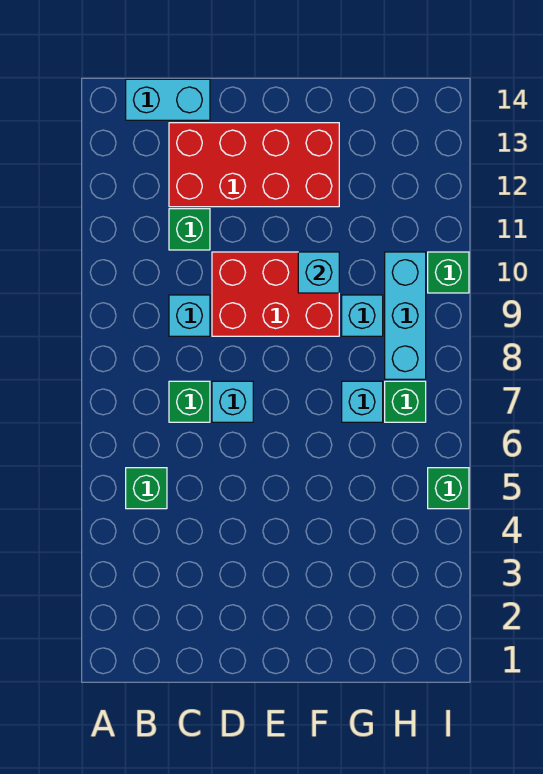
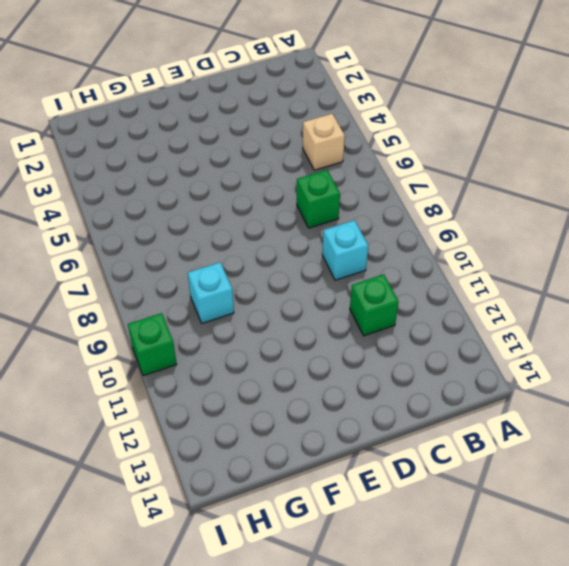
tan brick B5 level 1 -> green brick B5 level 1
none -> cyan brick B14:C14 level 1
none -> red brick C12:F13 level 1
none -> cyan brick D7 level 1

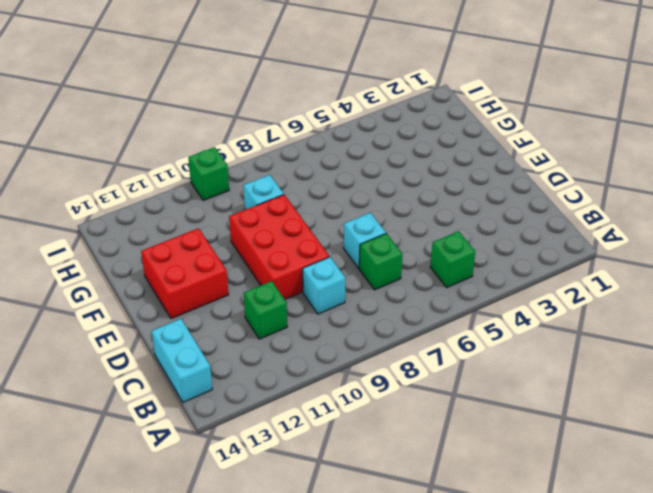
red brick E12:F13 level 1 -> red brick C12:F13 level 1
none -> cyan brick G7 level 1
none -> green brick H7 level 1
none -> cyan brick H8:H10 level 1

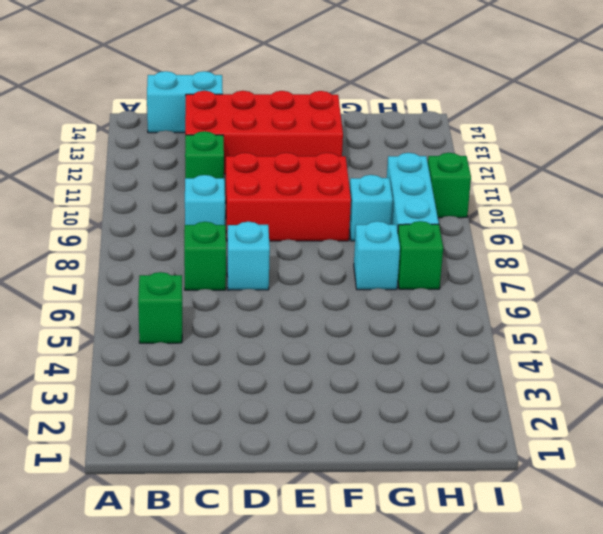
none -> green brick I5 level 1
none -> cyan brick F10 level 2

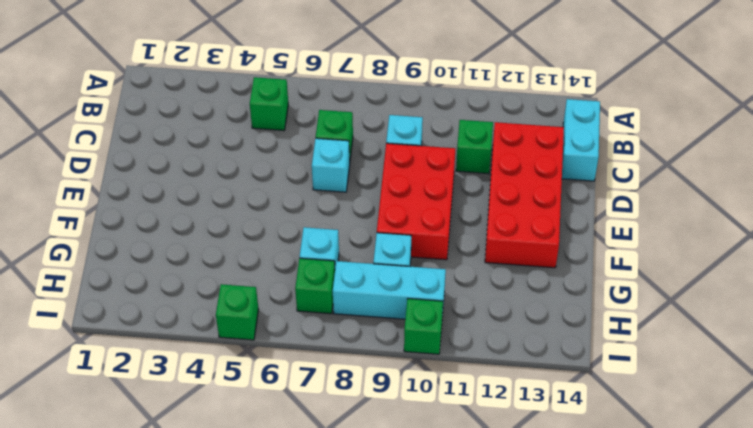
none -> cyan brick F10 level 2

